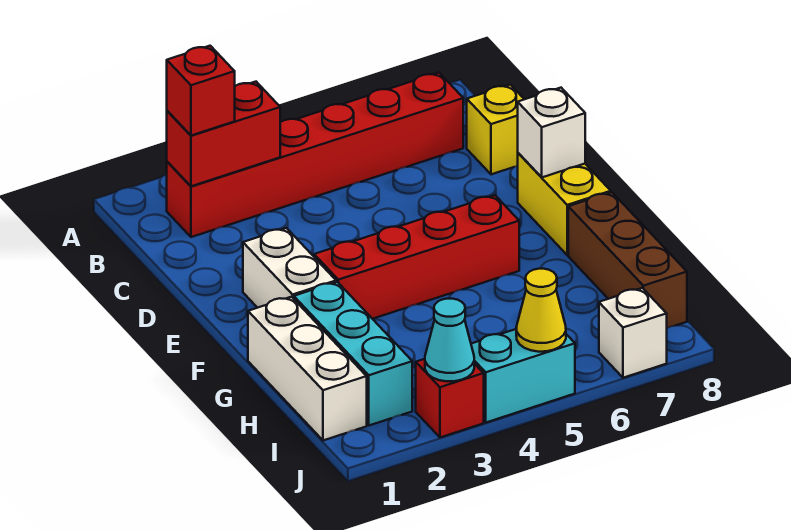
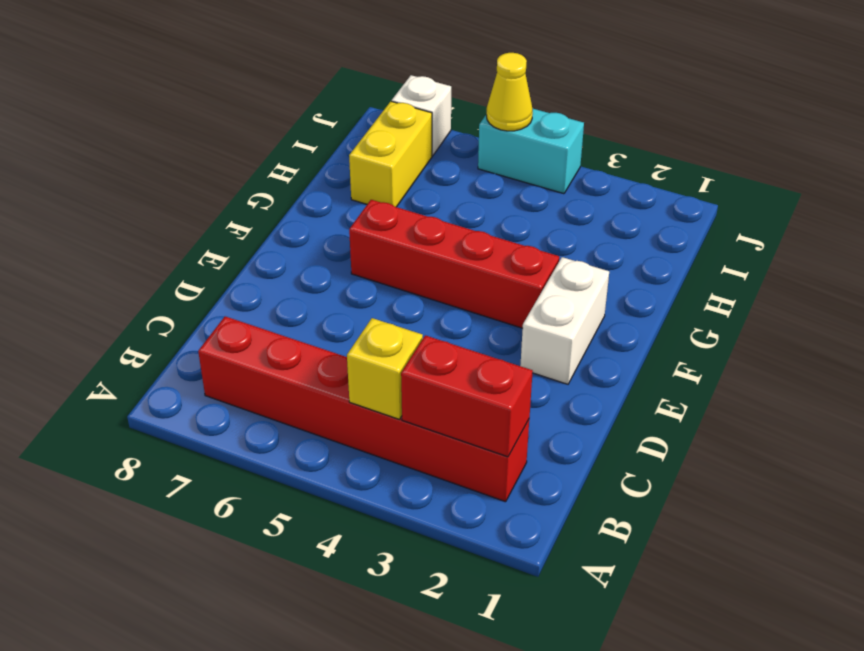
yellow brick B4 level 2 -> yellow brick C8 level 1
yellow brick H7:I7 level 1 -> yellow brick E8:F8 level 1
none -> white brick G1:I1 level 1
none -> cyan brick G2:I2 level 1
none -> brown brick G8:I8 level 1

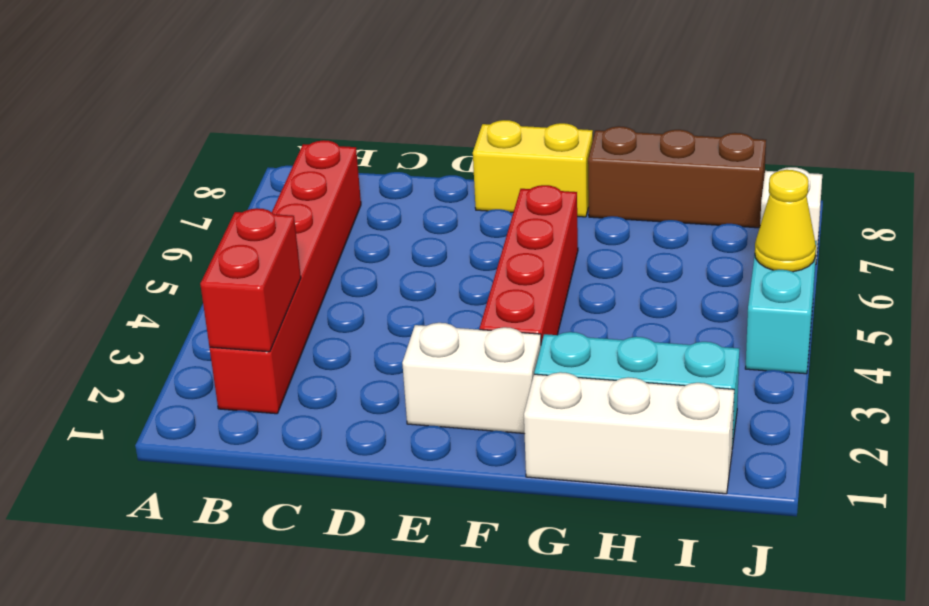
none -> yellow brick C8 level 1
none -> red brick J3 level 1
none -> white brick E8 level 2

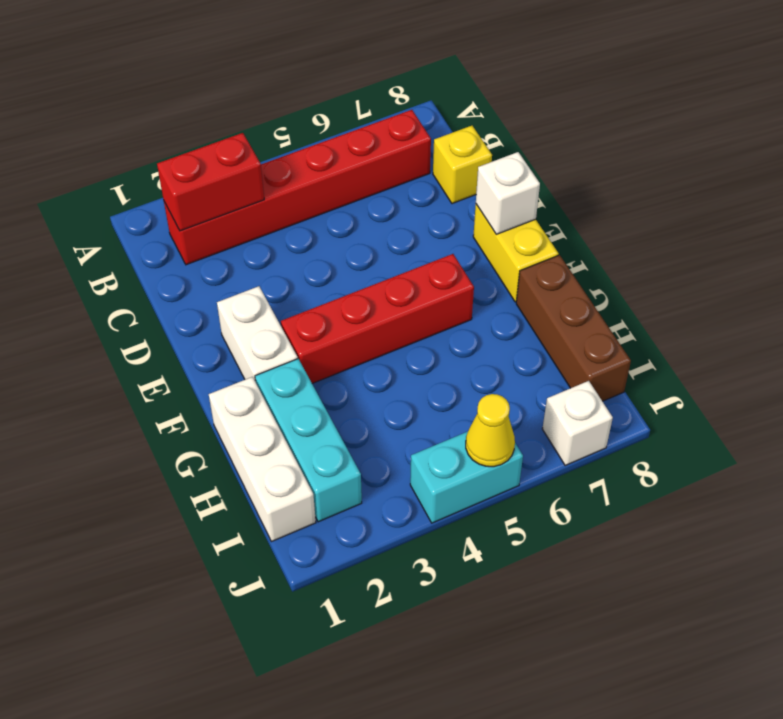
none -> red brick J3 level 1
none -> cyan cone J3 level 2
none -> red brick B2 level 3

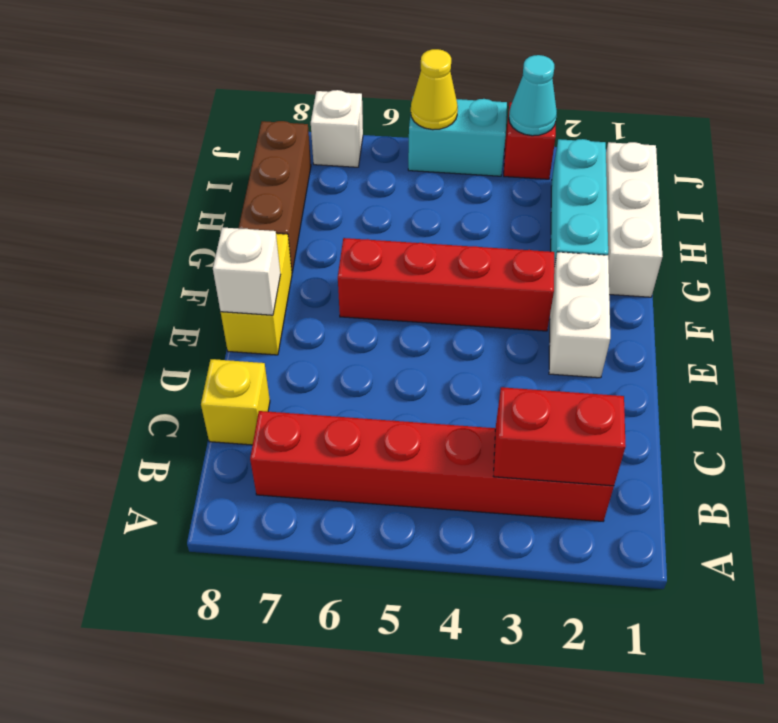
none -> red brick B2 level 3

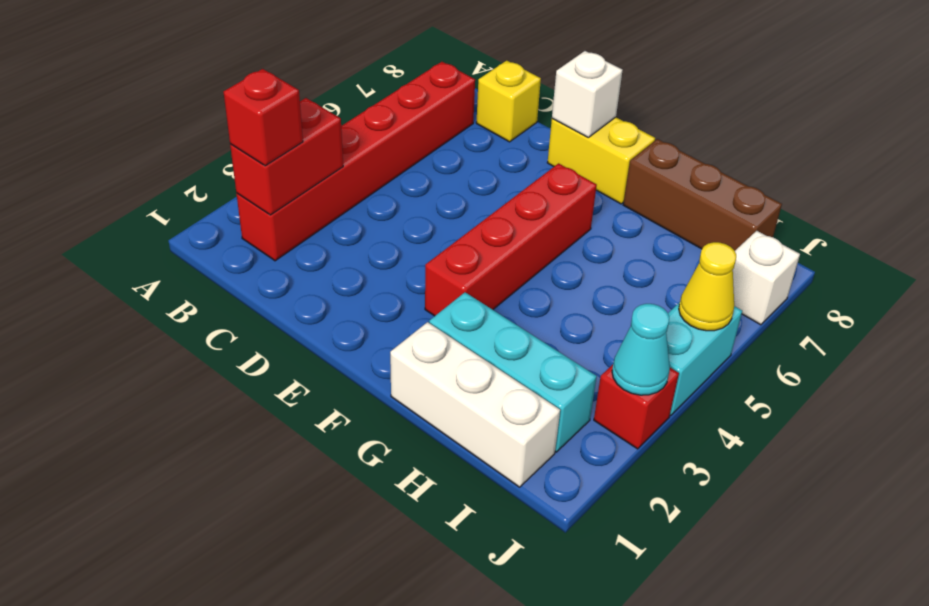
none -> white brick E2:F2 level 1

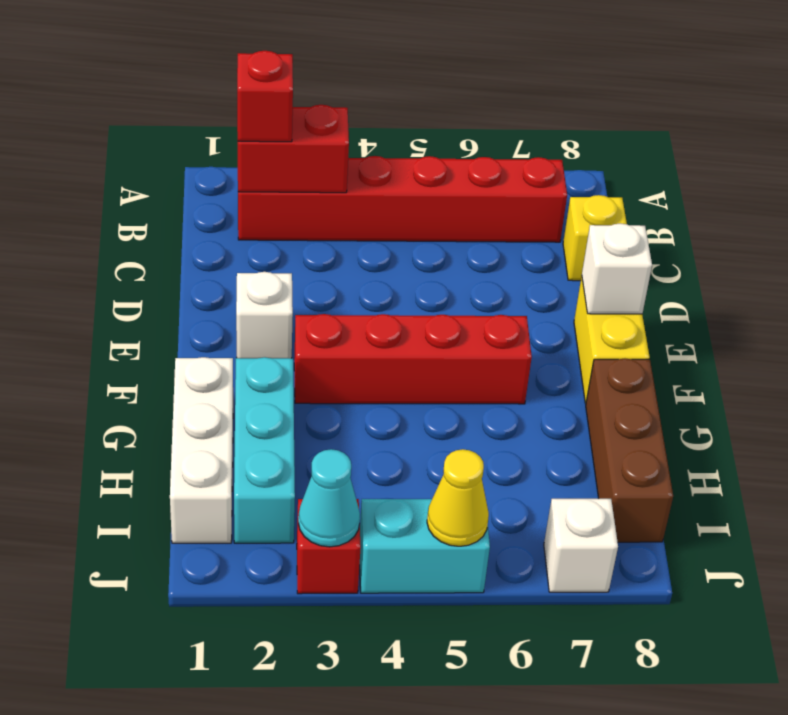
white brick E2 level 1 -> white brick E2:F2 level 1

